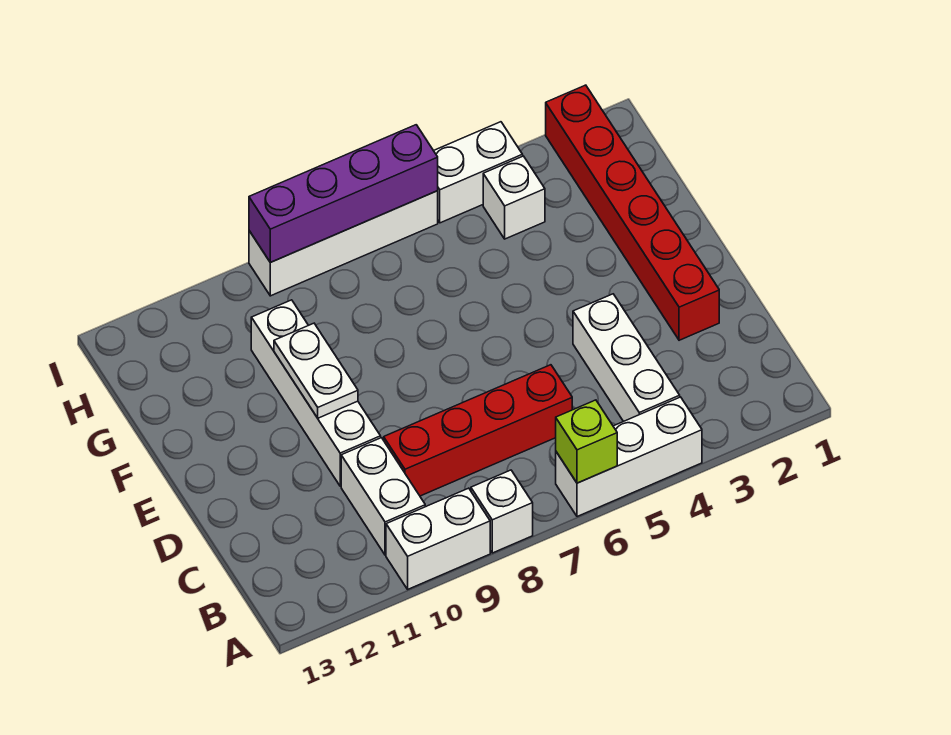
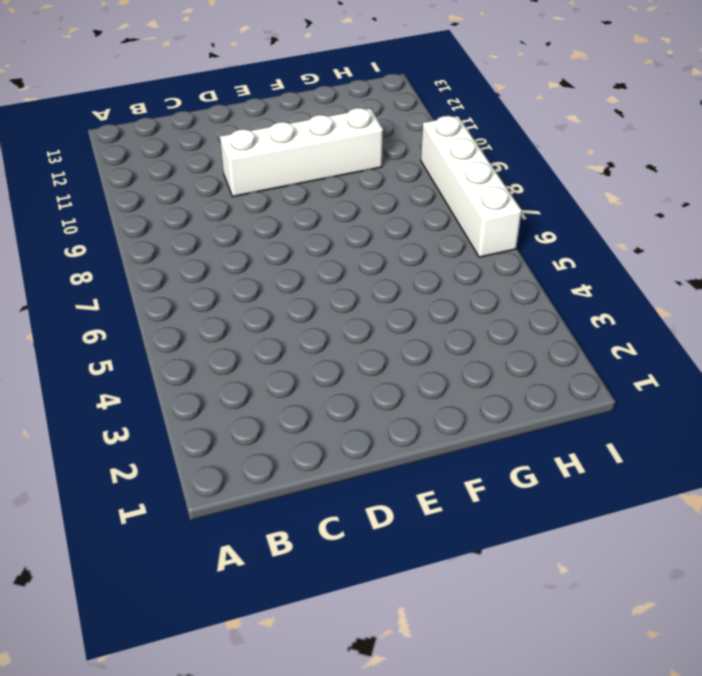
none -> white brick A4:A6 level 1
none -> white brick A8 level 1
none -> white brick A9:A10 level 1

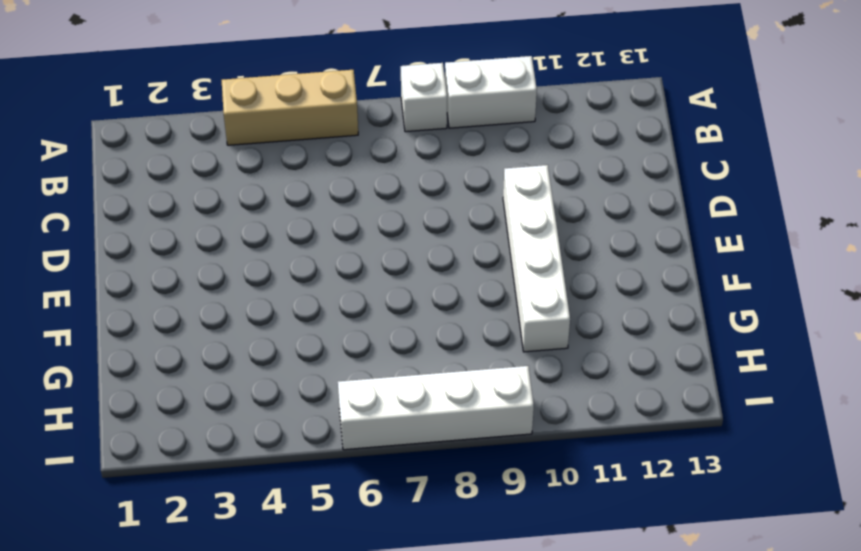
tan brick A4:A6 level 1 -> white brick A4:A6 level 1
none -> white brick B4:D4 level 1
none -> white brick B10:C10 level 1
none -> red brick C6:C9 level 1

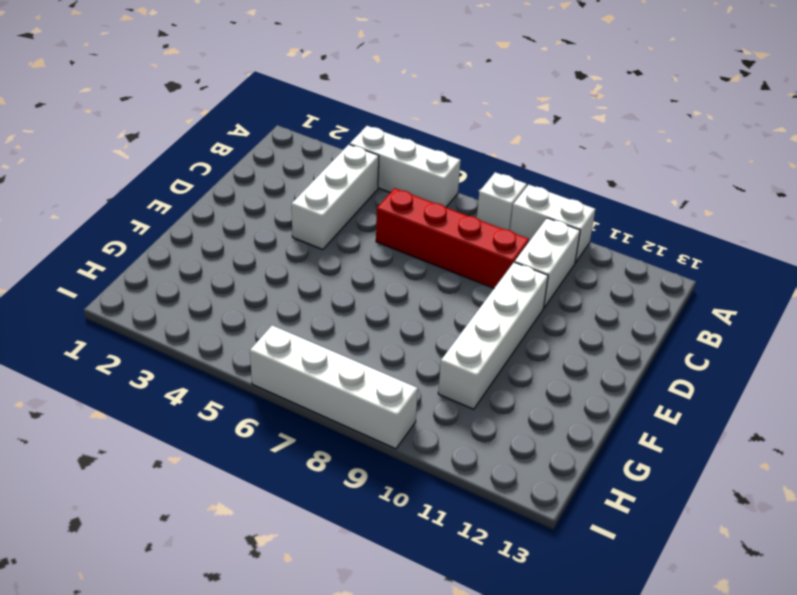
none -> red brick D2:I2 level 1
none -> white brick H4 level 1
none -> white brick I4:I5 level 1

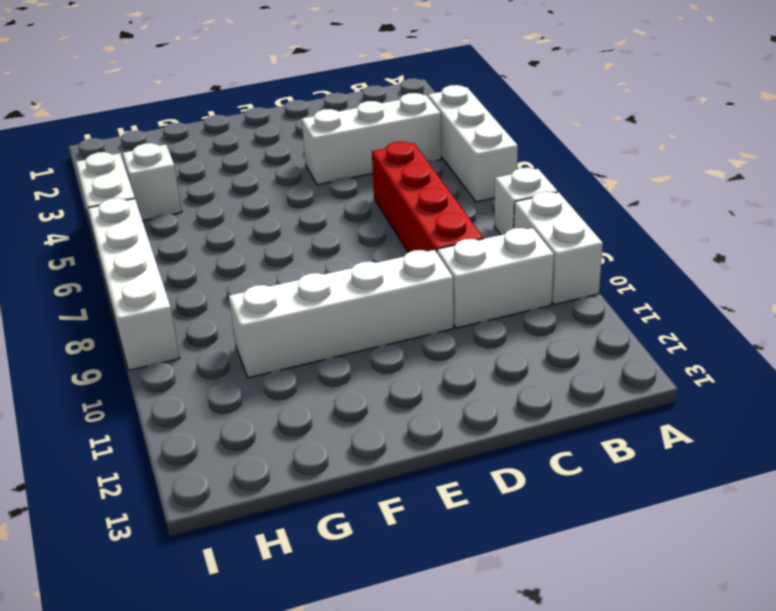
none -> red brick D2:I2 level 1
none -> lime brick A6 level 2
none -> white plate E10:F10 level 2

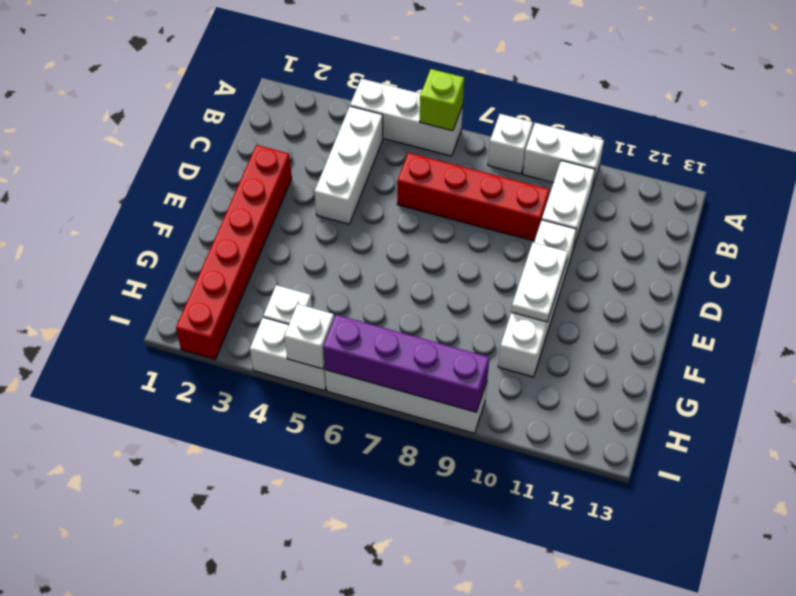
white brick I5 level 2 -> none

